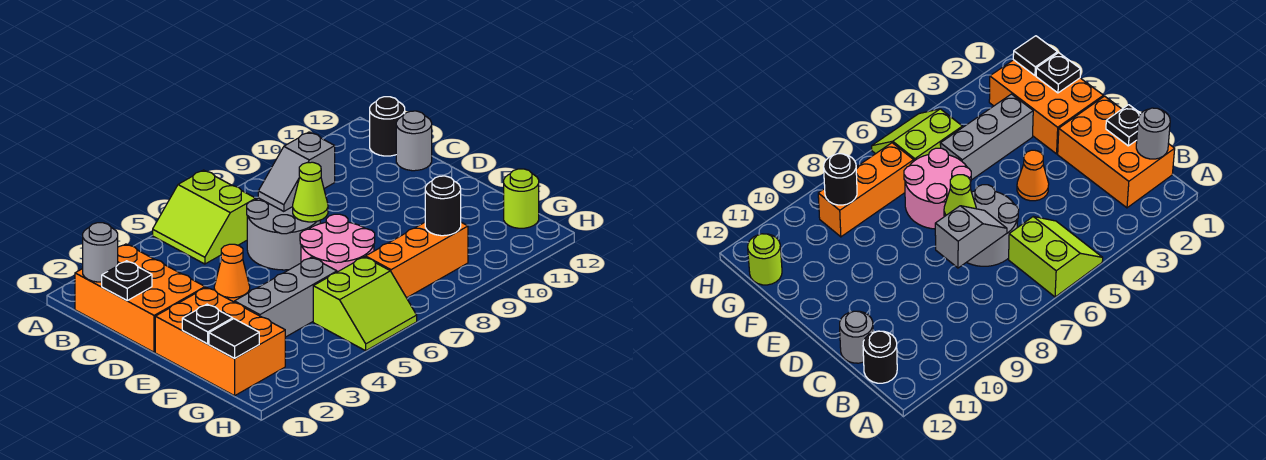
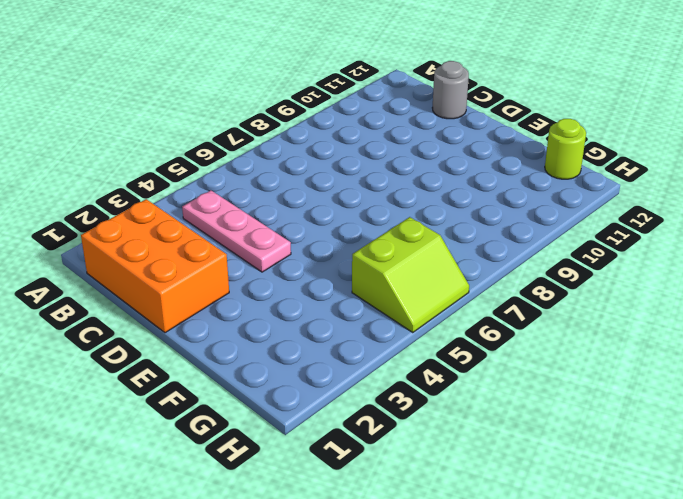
pink plate B4:D4 level 1 -> orange cone D4 level 1
none -> lime slope A5:B6 level 1 top 6
none -> black round brick B12 level 1
none -> grey round brick C6:D7 level 1

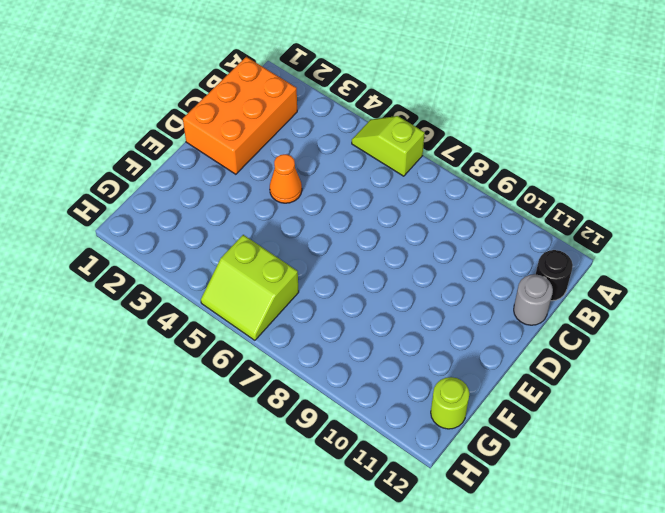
lime slope A5:A6 level 1 top 6 -> lime slope A5:B6 level 1 top 6
none -> grey round brick C6:D7 level 1
none -> orange brick E1:G2 level 1
none -> pink round brick E6:F7 level 1

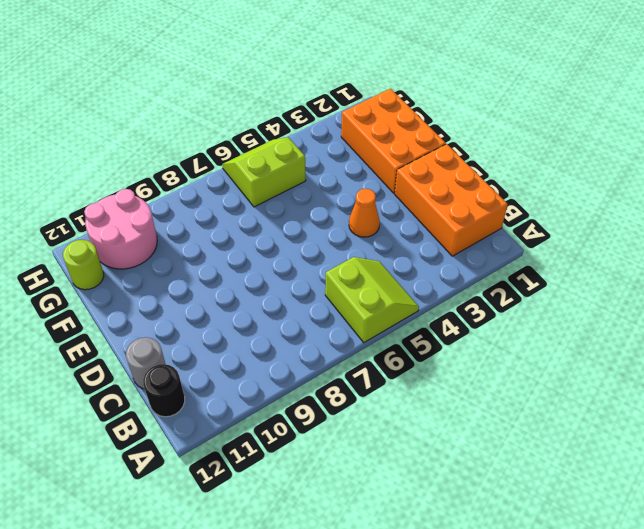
pink round brick G10:H11 level 1 -> pink round brick E6:F7 level 1
none -> grey round brick C6:D7 level 1
none -> grey brick F3:F5 level 1
none -> orange brick G7:G9 level 1

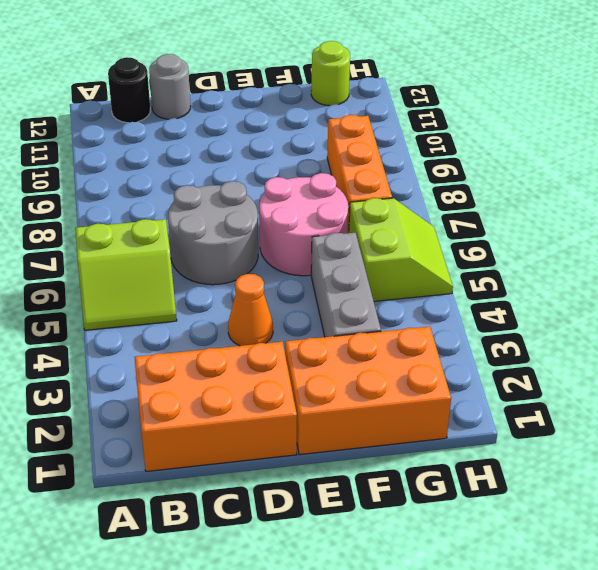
none -> grey round brick B1 level 2
none -> black plate C1 level 2
none -> grey slope C7:C8 level 2 top 8

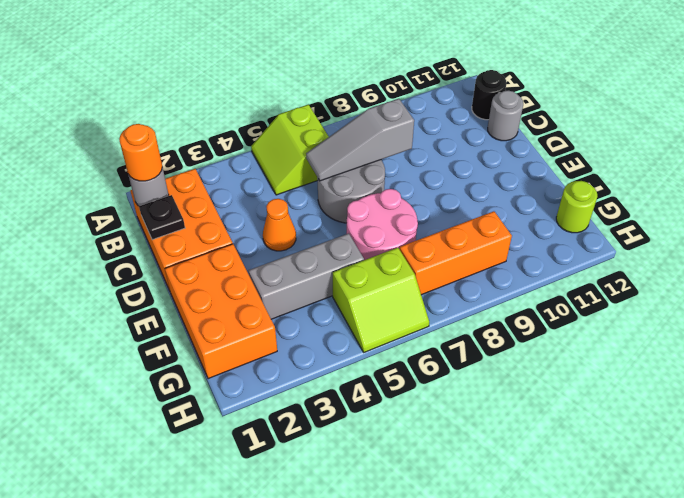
orange round brick B1 level 3 -> none
grey slope C6:C8 level 2 top 8 -> grey slope C7:C8 level 2 top 8
none -> lime cone D7 level 2
none -> black plate F1 level 2
none -> black tile G1 level 2

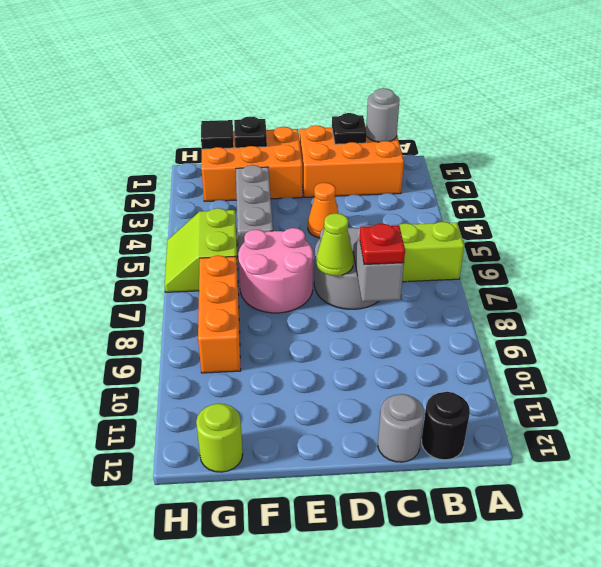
red plate C8 level 3 -> none
none -> black round brick G9 level 2

